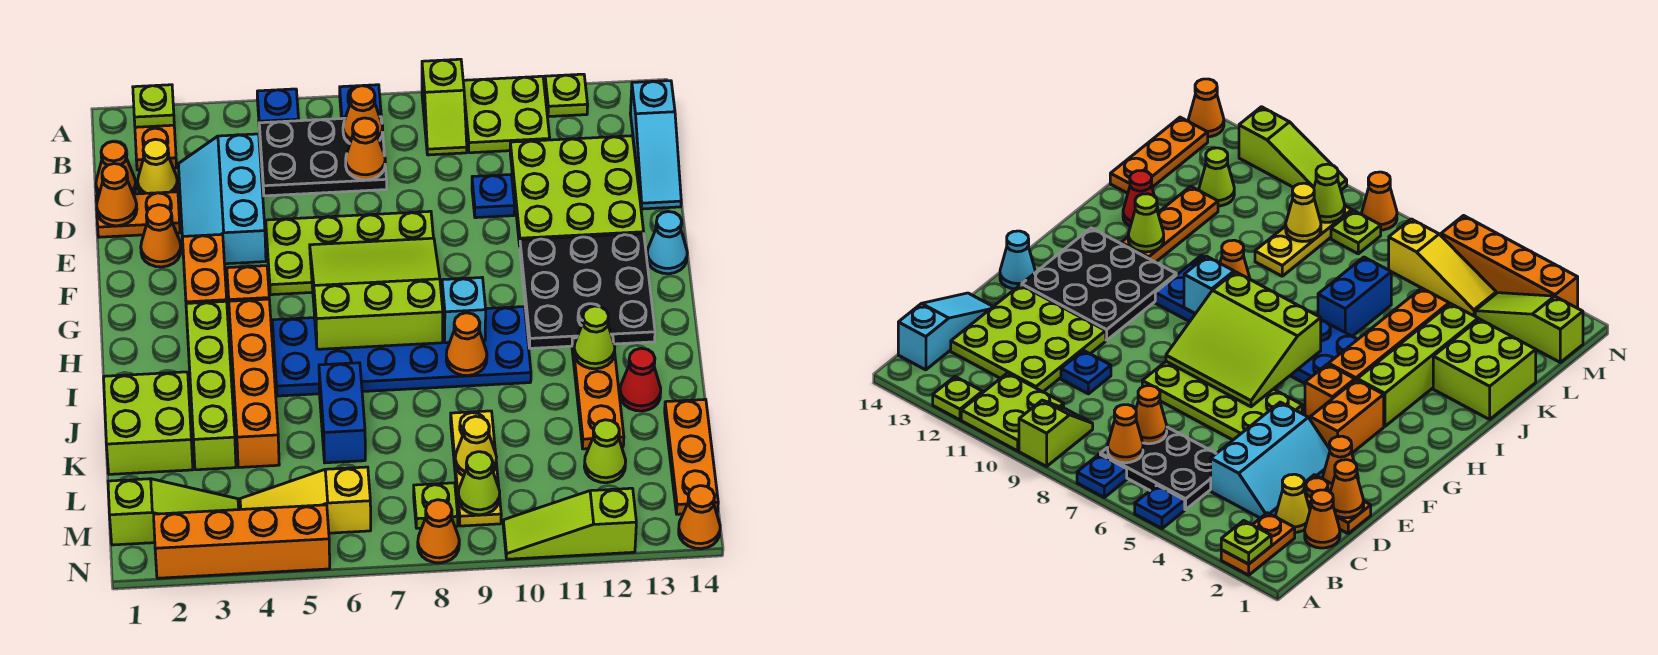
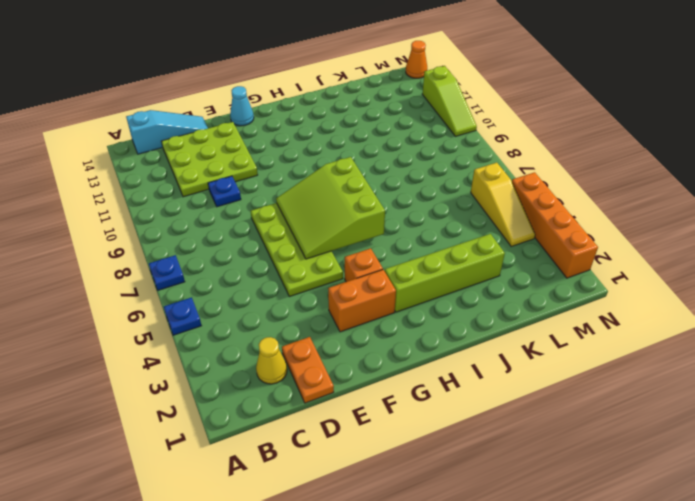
none -> orange plate A2:B2 level 1
none -> lime slope A9:B9 level 1 top A
none -> lime plate A10:B11 level 1
none -> lime plate A12 level 1

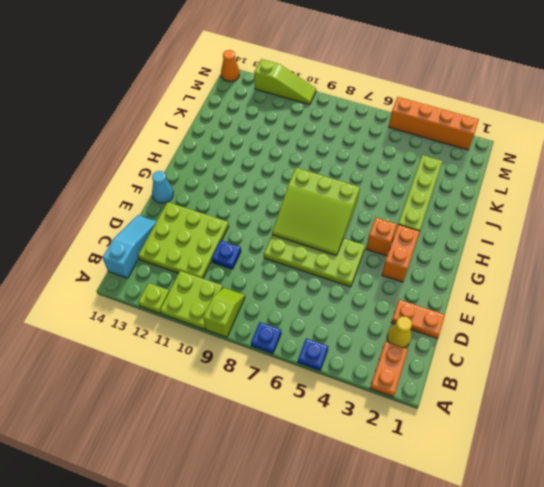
none -> black plate B5:C7 level 1
none -> orange cone C1 level 1
none -> cyan slope C3:E4 level 1 top 4
none -> orange cone E2 level 1

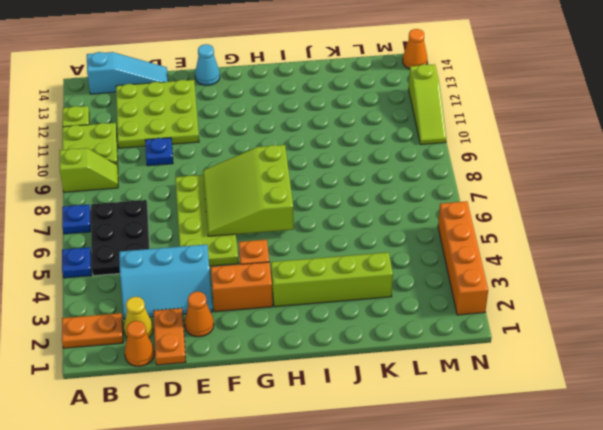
none -> black plate F11:H13 level 1
none -> orange brick H4:K4 level 1
none -> blue plate H5:I10 level 1
none -> orange plate I12:K12 level 1

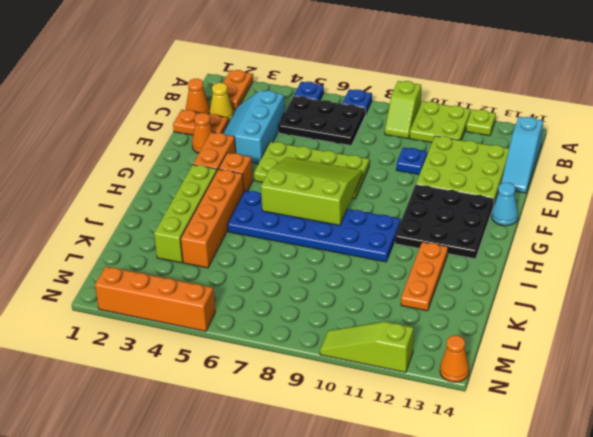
none -> lime brick J1:K2 level 1
none -> blue brick J6:K6 level 1
none -> red cone J13 level 1
none -> yellow plate K9:M9 level 1

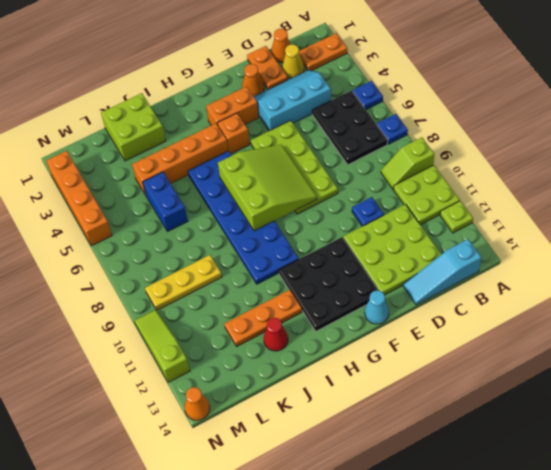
blue brick K5:K6 level 1 -> blue brick J6:K6 level 1
none -> lime brick H3:K3 level 1
none -> orange plate K14:M14 level 1
none -> lime cone L12 level 1
none -> lime slope M1:M3 level 1 top 1

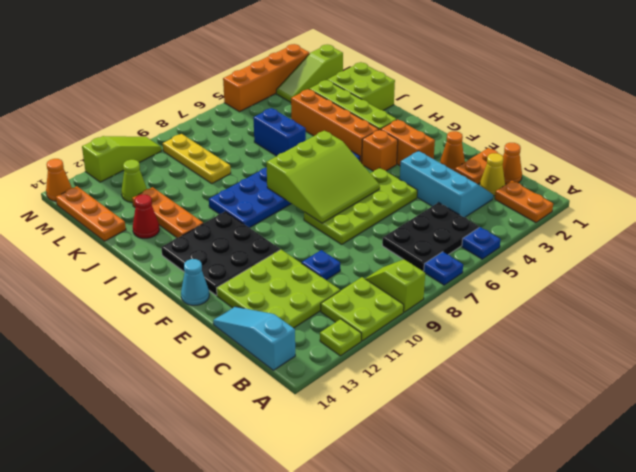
none -> yellow slope M4:M6 level 1 top 6
none -> lime plate M8 level 1
none -> orange cone N8 level 1
none -> lime plate A2 level 2

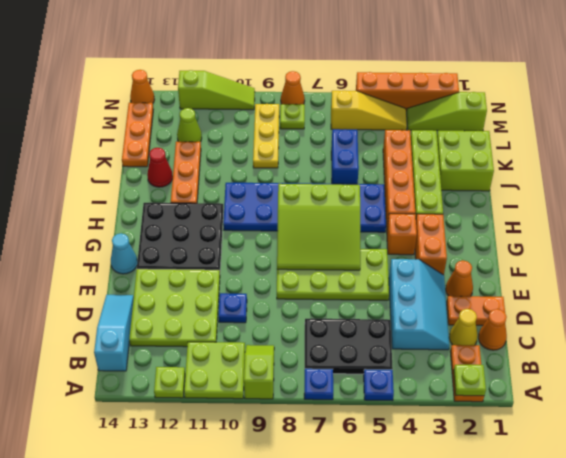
none -> orange cone B7 level 2
none -> orange cone C7 level 2
none -> orange cone D1 level 2
none -> cyan brick H9 level 2

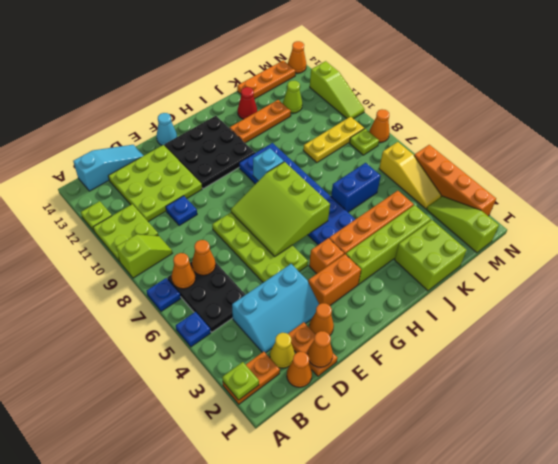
none -> orange cone I9 level 2
none -> lime cone I12 level 2
none -> yellow cone L9 level 2
none -> lime cone M9 level 2

